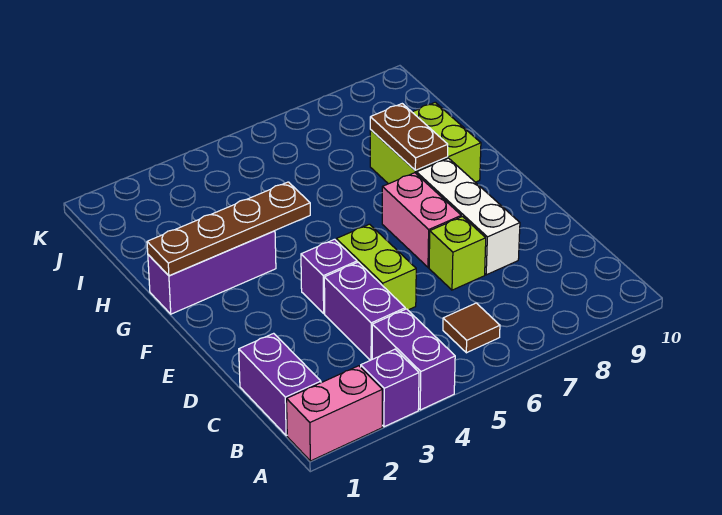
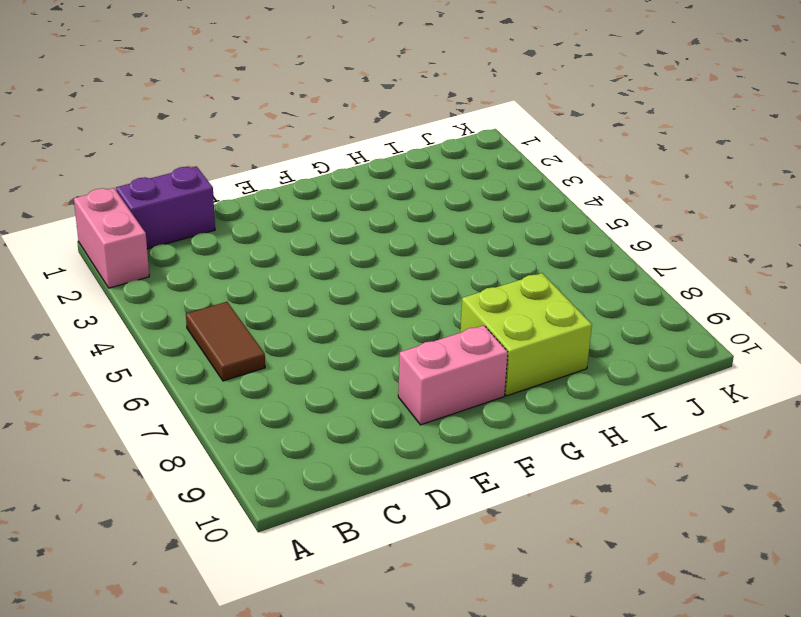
brown tile B5:B6 level 1 -> brown tile B6 level 1
pink brick E9:F9 level 1 -> pink brick E7:F7 level 1
none -> purple brick A3 level 1
none -> purple brick A4:B4 level 1
none -> purple brick C4:D4 level 1

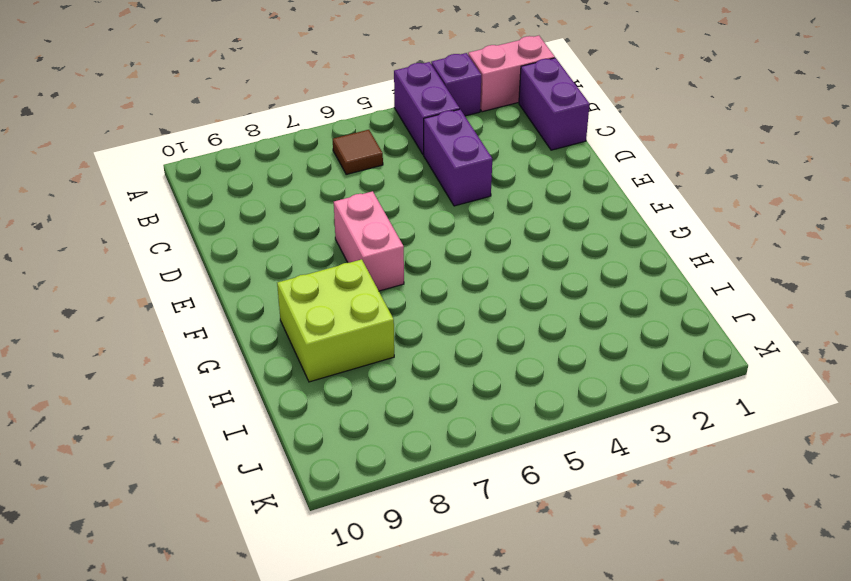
none -> lime brick D5:E5 level 1
none -> lime brick D7 level 1
none -> white brick D8:F8 level 1

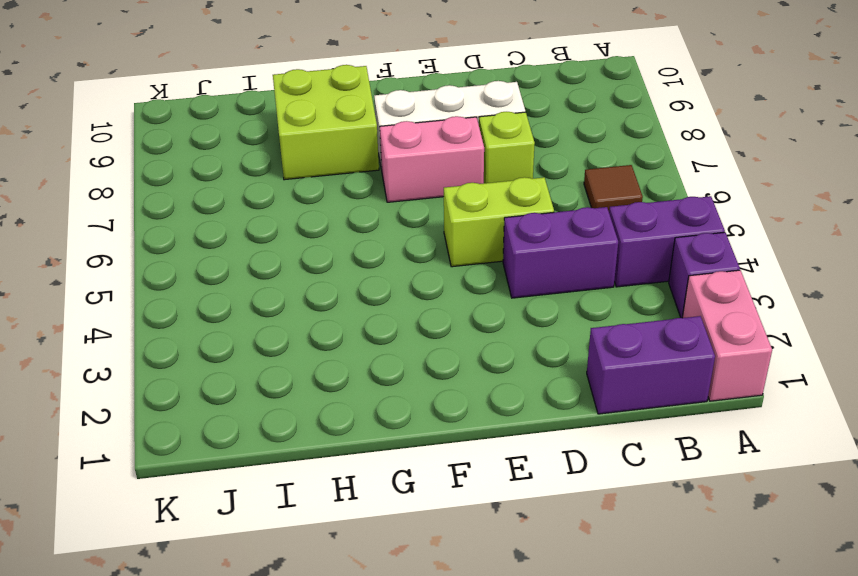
none -> purple brick E4 level 1
none -> purple brick G1:G3 level 1
none -> brown plate G1:G4 level 2

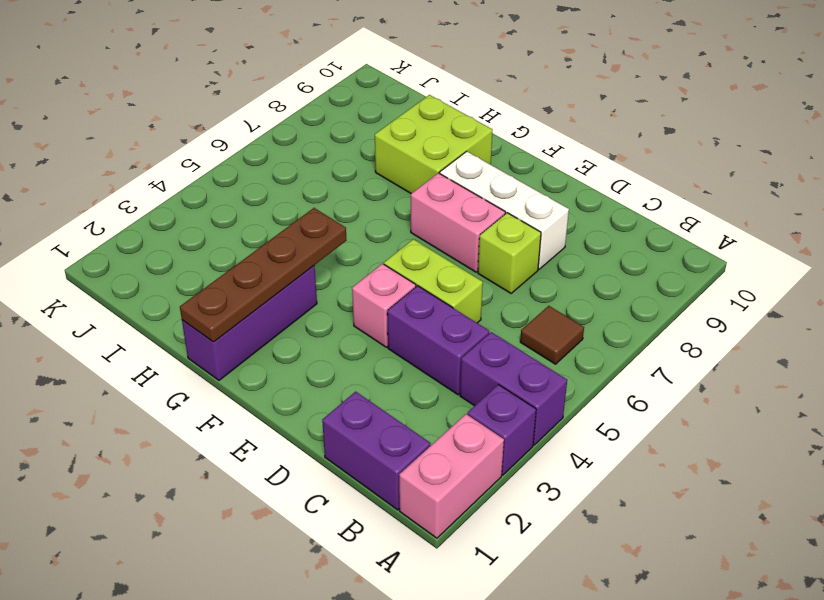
pink brick E4 level 1 -> purple brick E4 level 1
none -> brown plate G8:H8 level 2

